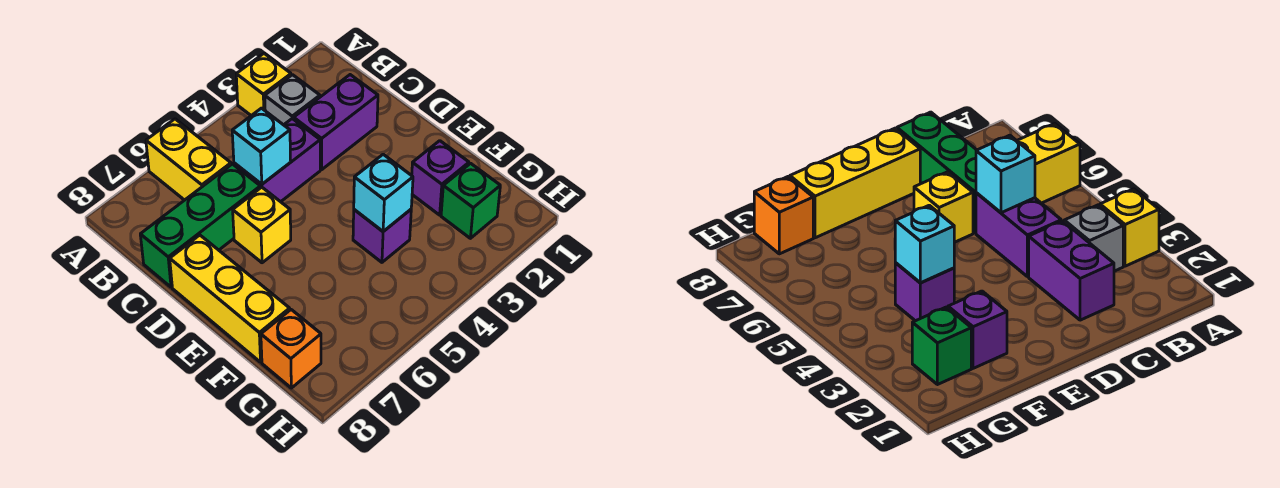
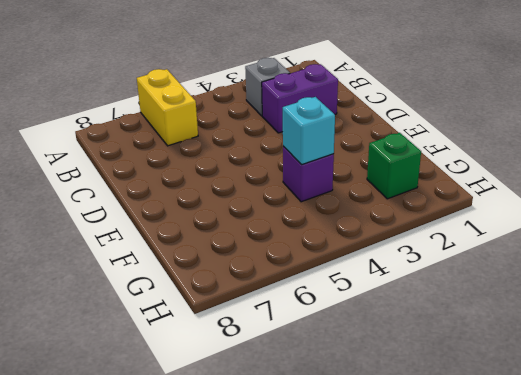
none -> yellow brick A3 level 1
none -> purple brick C4:C5 level 1
none -> green brick C6:C8 level 1

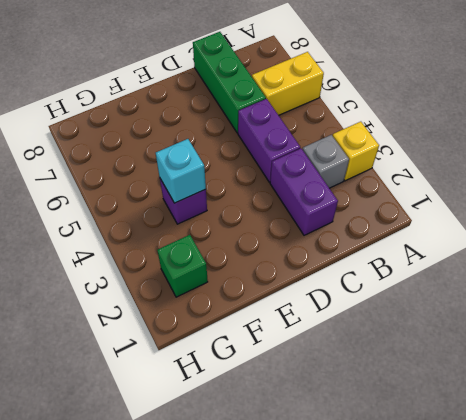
none -> yellow brick D6 level 1
none -> yellow brick D8:F8 level 1
none -> purple brick F2 level 1

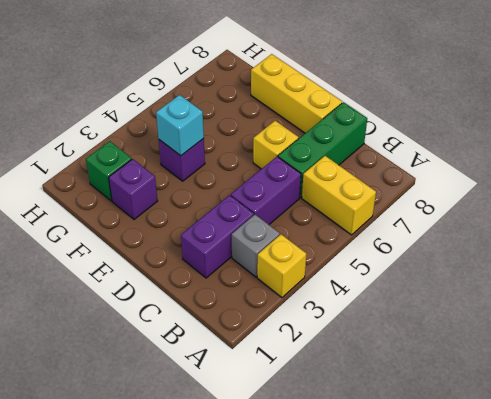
none -> orange brick G8 level 1
none -> cyan brick C5 level 2

